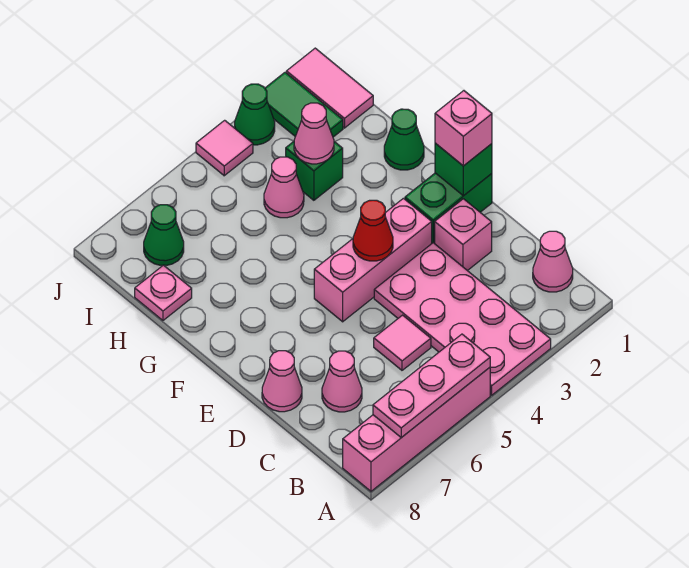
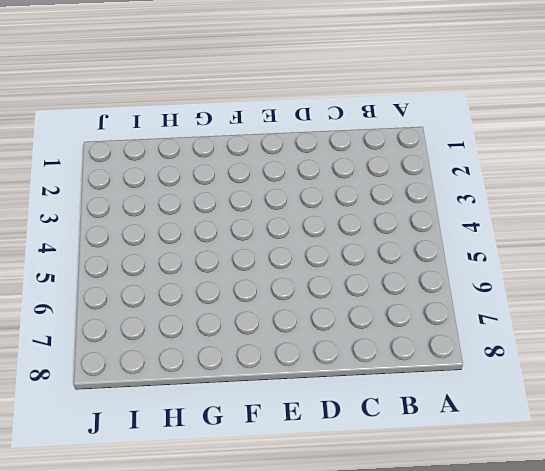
none -> pink plate A3:D4 level 1
none -> pink brick A5:A8 level 1
none -> pink cone B1 level 1

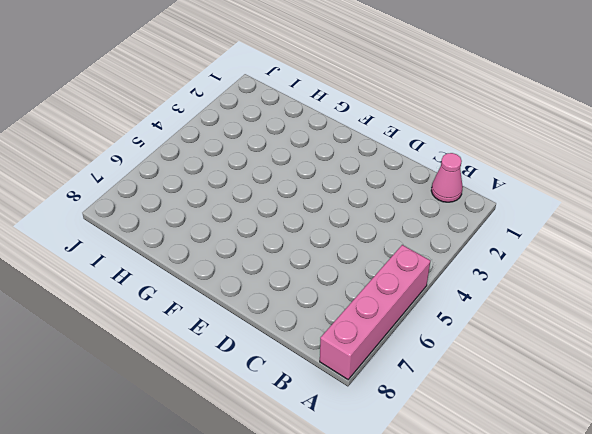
none -> pink plate A3:D4 level 1
none -> pink tile C5 level 1
none -> pink cone C7 level 1

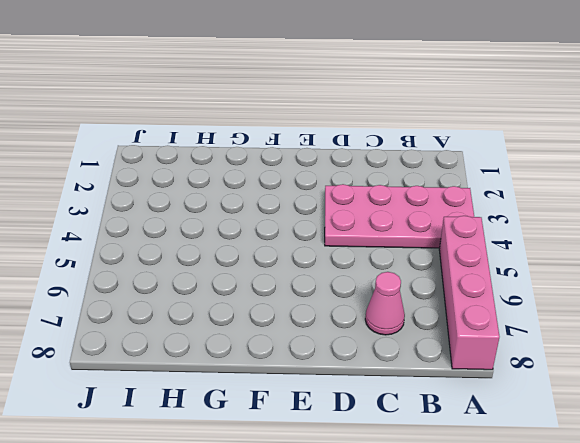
none -> pink cone B1 level 1
none -> pink tile C5 level 1
none -> pink brick D2 level 1

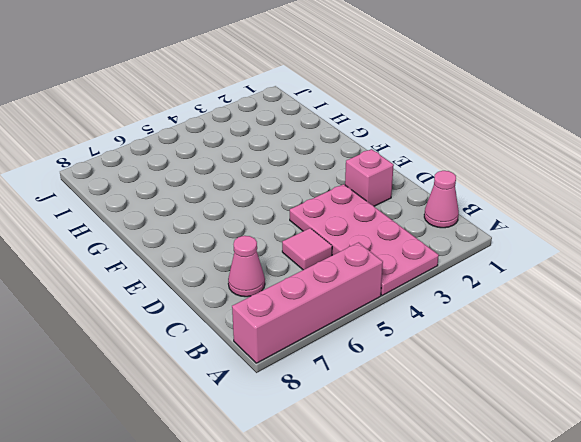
none -> pink cone D8 level 1
none -> green brick E1:E2 level 1
none -> pink brick E3:E5 level 1

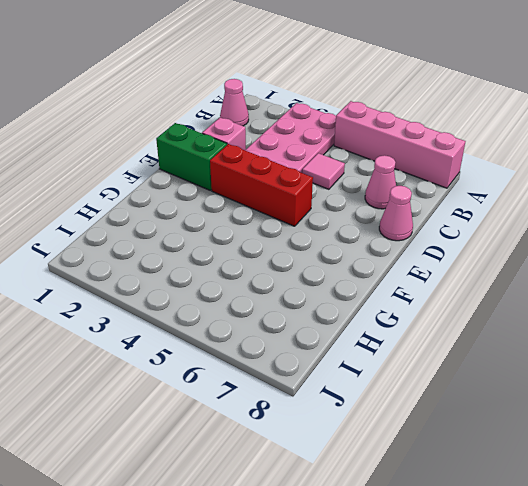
red brick E3:E5 level 1 -> pink brick E3:E5 level 1
none -> green cone G1 level 1
none -> green brick H3 level 1
none -> pink cone H4 level 1

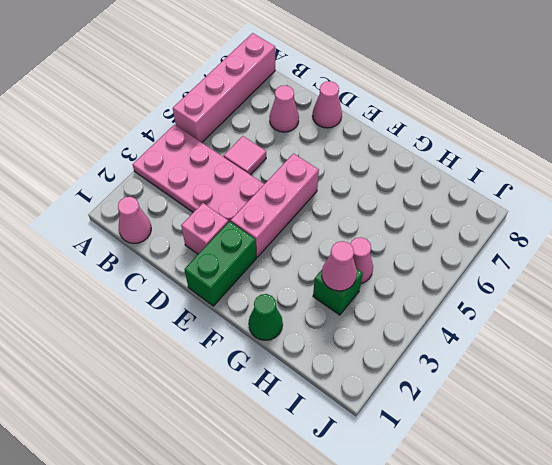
none -> pink plate H8 level 1
none -> pink tile I1:J1 level 1
none -> green tile I2:J2 level 1

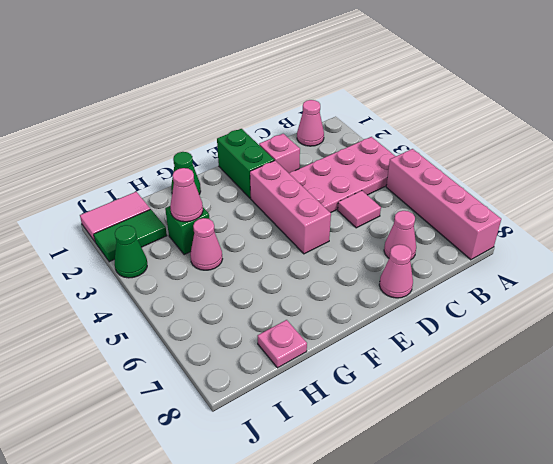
none -> green cone I7 level 1
none -> pink tile J4 level 1
none -> pink plate A5:A7 level 2

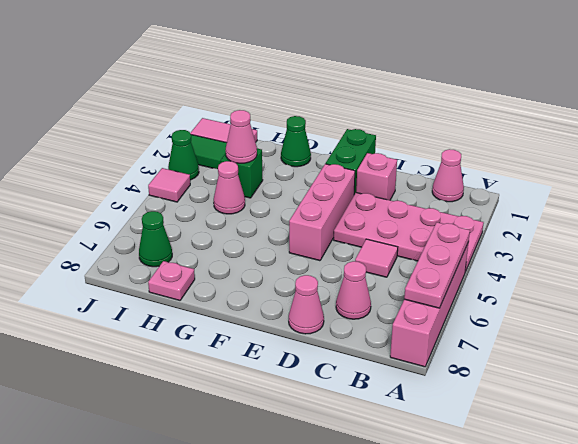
none -> green brick E1 level 2
none -> red cone E4 level 2
none -> pink brick E1 level 3

